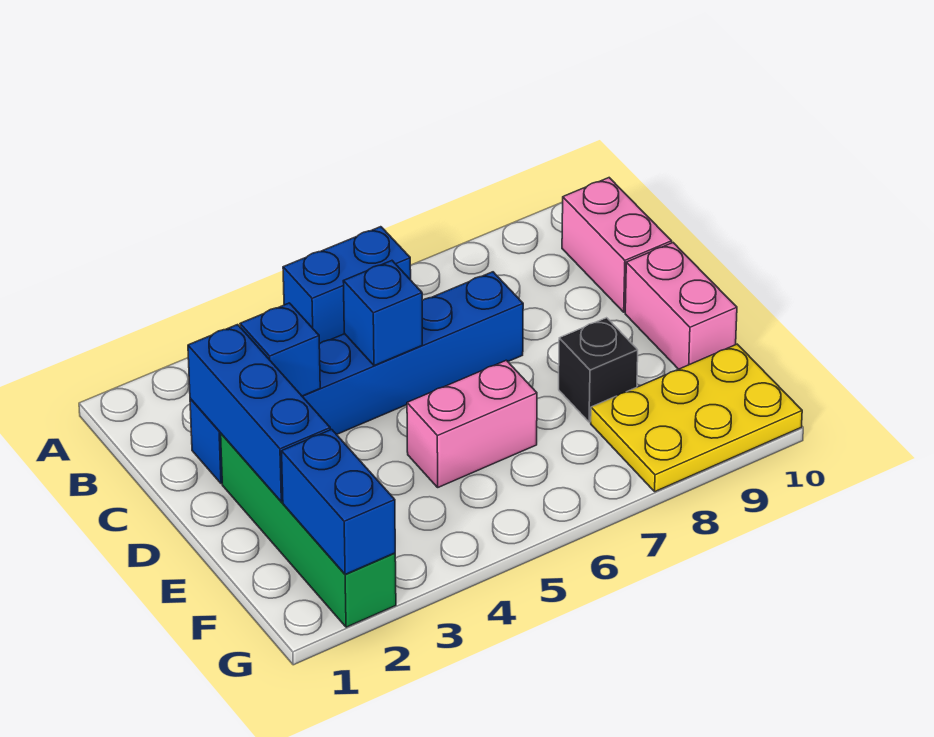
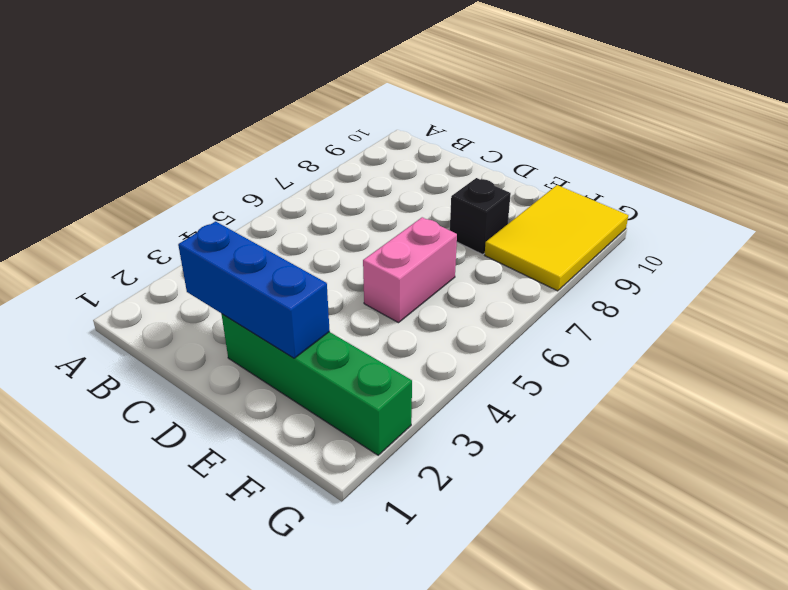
yellow tile F8:G10 level 1 -> yellow plate F8:G10 level 1
none -> blue brick A5:A6 level 1
none -> pink brick B10:C10 level 1
none -> blue brick C2:C7 level 1

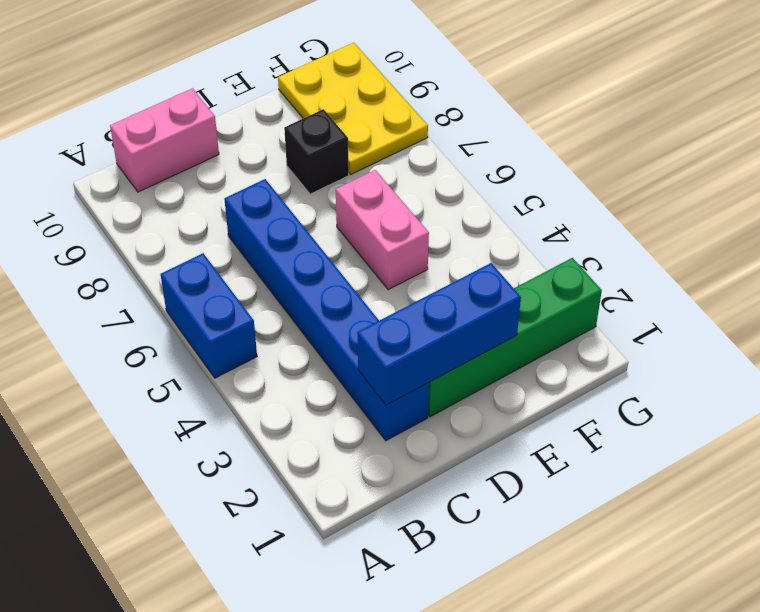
none -> pink brick D10:E10 level 1
none -> blue brick C3 level 2
none -> blue brick C5 level 2

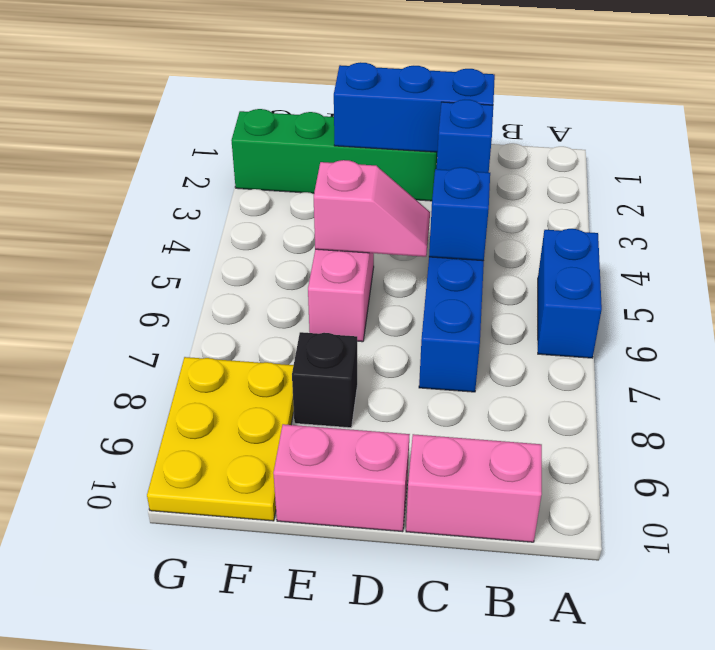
pink slope D5:E5 level 2 top E -> none
none -> blue brick F2:G2 level 2

